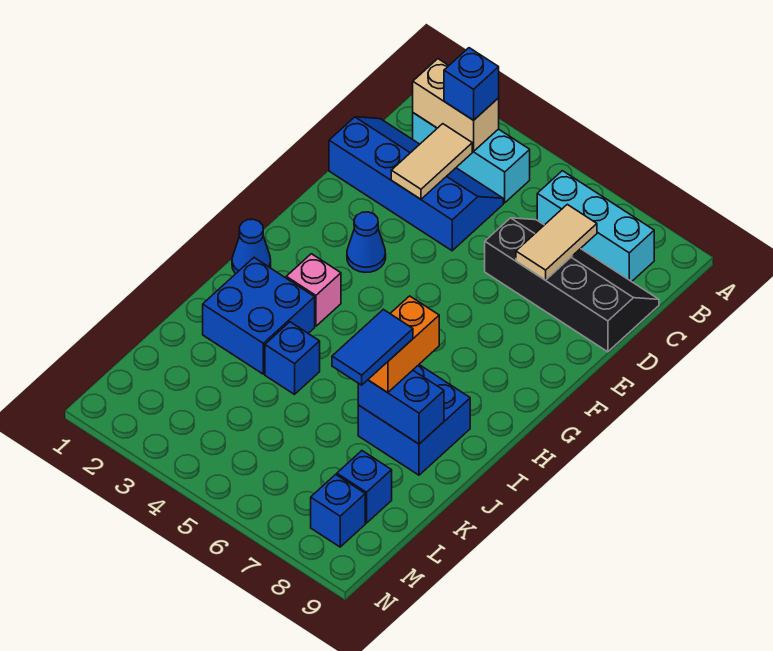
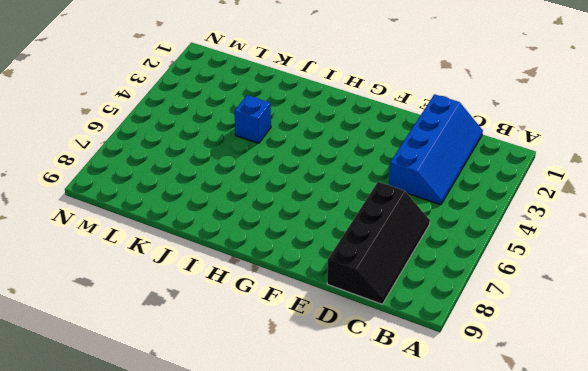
none -> cyan brick B2:B4 level 1
none -> cyan brick B6:B8 level 1
none -> blue cone F3 level 1

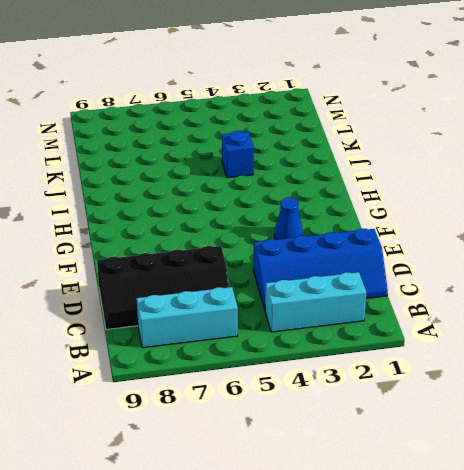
none -> blue cone H1 level 1
none -> pink brick H3 level 1
none -> blue brick I2:J3 level 1

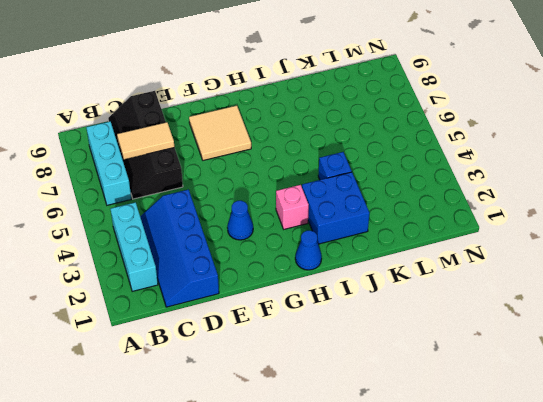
tan tile F7:G8 level 1 -> none
none -> blue brick I7:J8 level 1
none -> blue brick L8 level 1
none -> blue brick M8 level 1

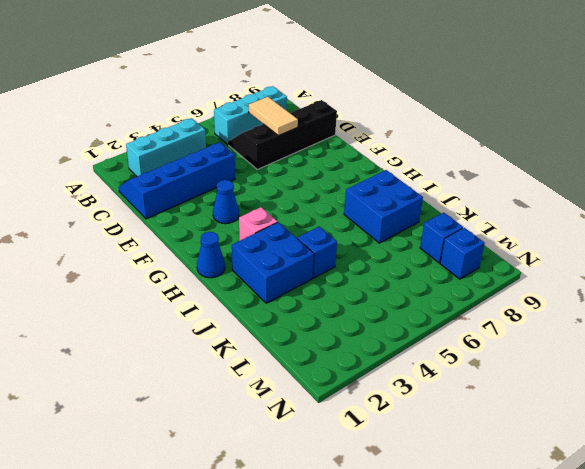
none -> tan brick B2:B3 level 2
none -> tan tile C3:D3 level 2
none -> blue brick J7:J8 level 2

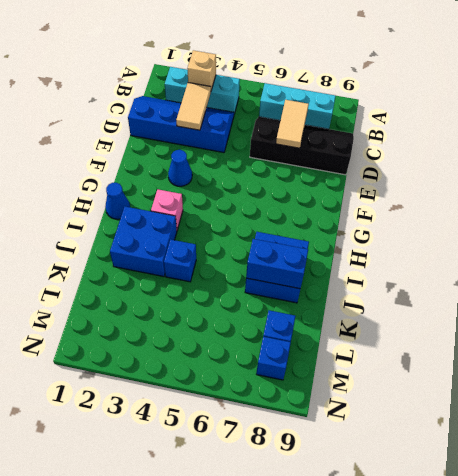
tan brick B3 level 2 -> tan brick B2:B3 level 2
none -> blue brick B3 level 3
none -> orange brick I7:J7 level 3
none -> blue tile J7:K7 level 4

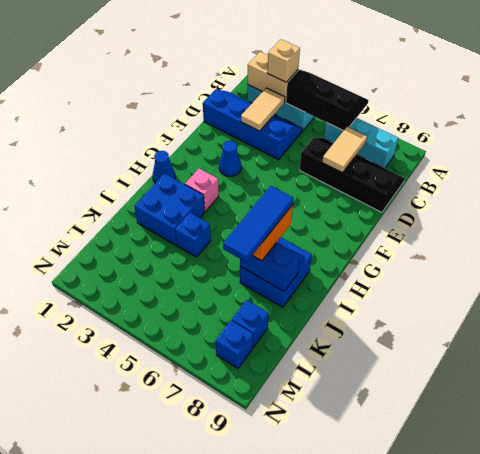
black slope A4:B6 level 2 top B -> none
tan brick B3 level 3 -> blue brick B3 level 3
blue tile I7:K7 level 4 -> blue tile J7:K7 level 4

